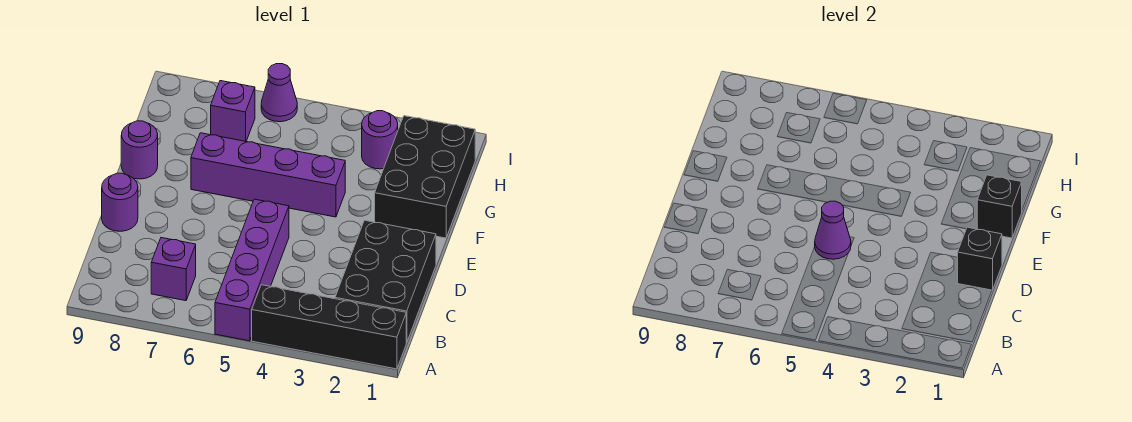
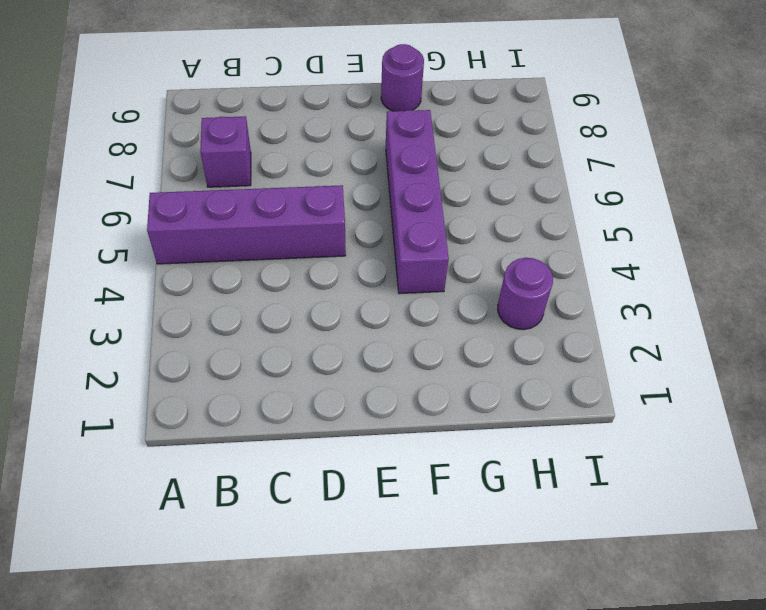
none -> black brick A1:A4 level 1
none -> black brick B1:D2 level 1
none -> purple round brick D9 level 1

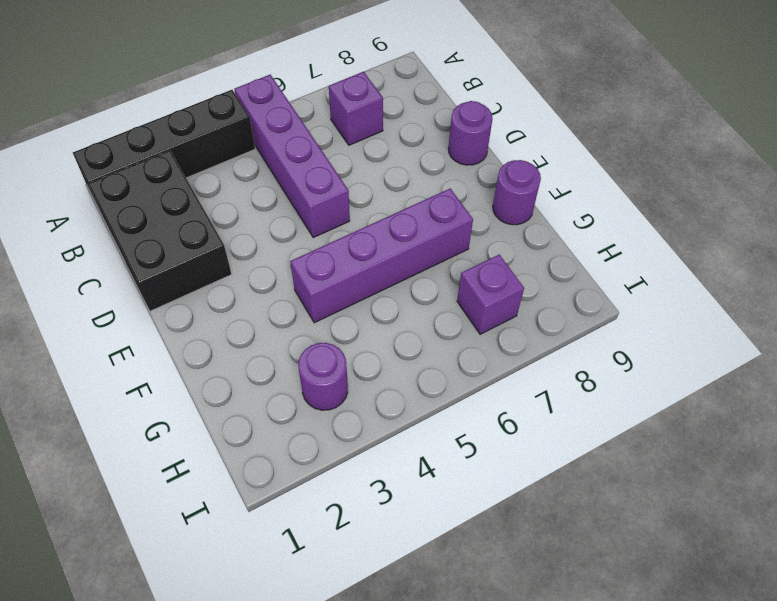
none -> black brick F1:H2 level 1
none -> purple cone I6 level 1
none -> black brick D1 level 2

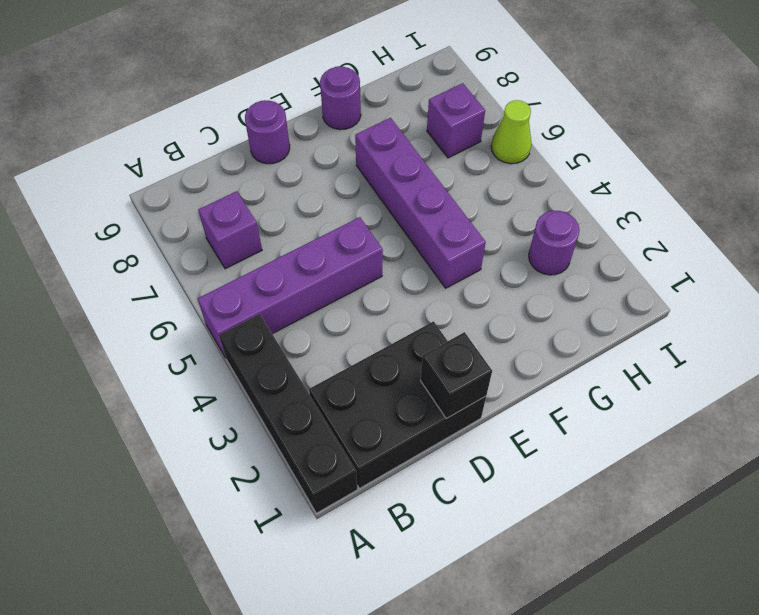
lime cone I6 level 1 -> purple cone I6 level 1
none -> black brick F1:H2 level 1
none -> purple cone D5 level 2
none -> black brick F1 level 2

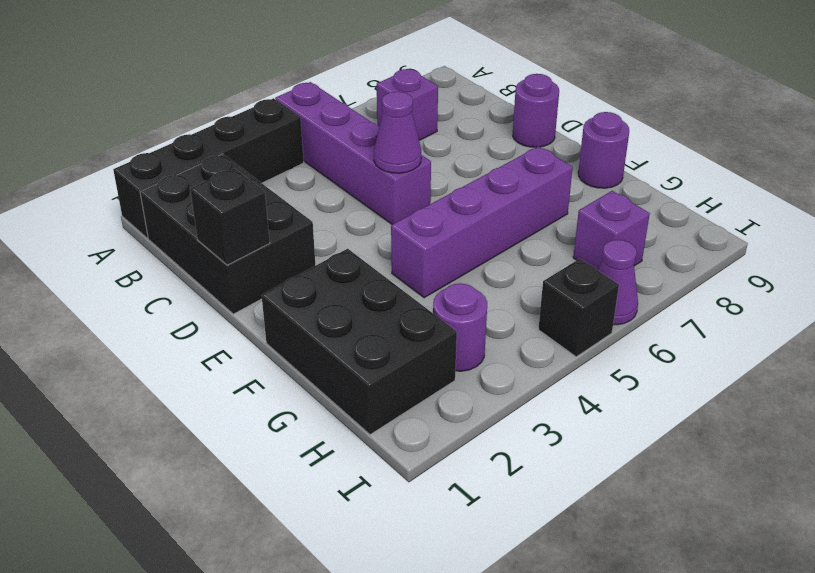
black brick I5 level 1 -> black brick F1 level 2

